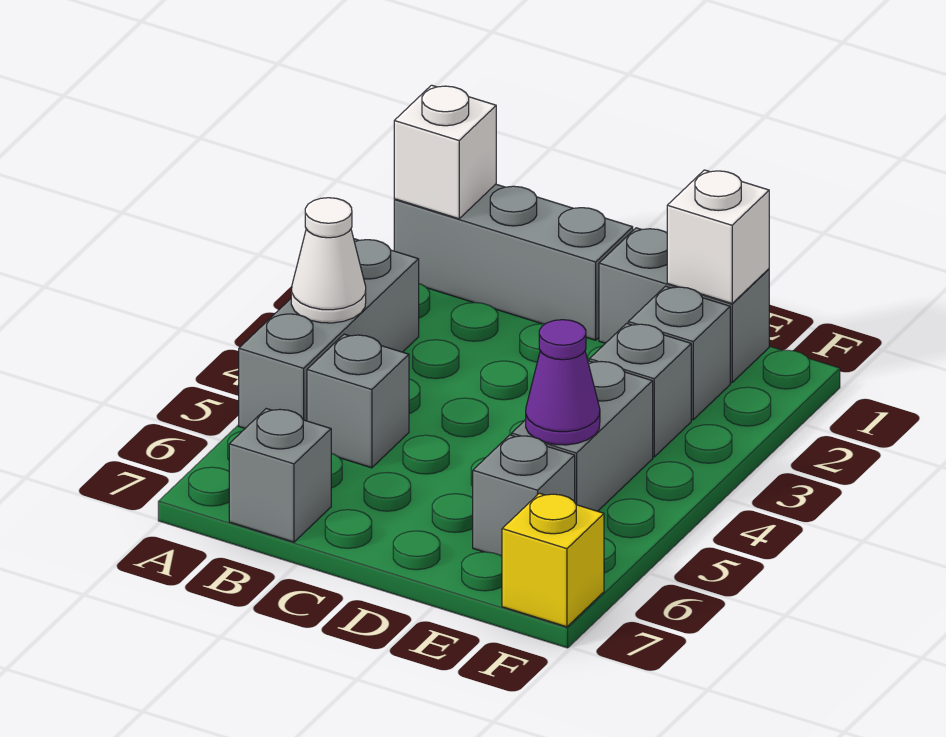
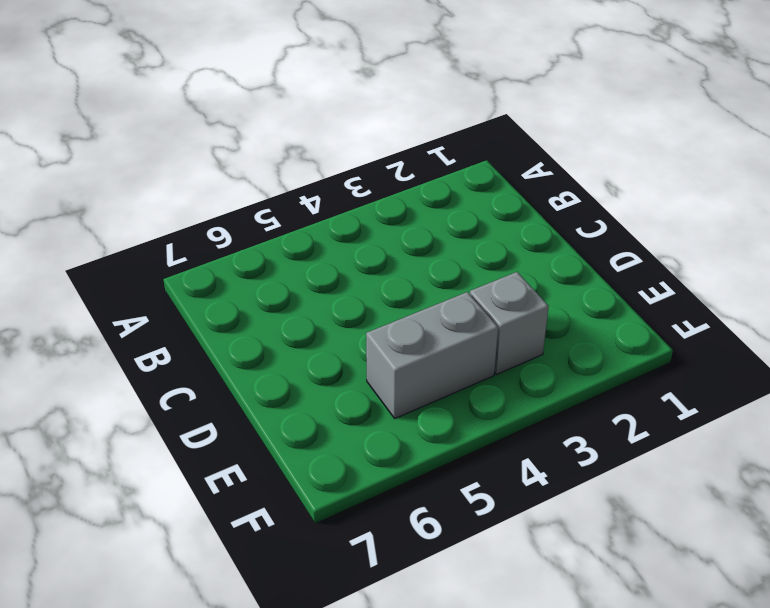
none -> grey brick A1:C1 level 1
none -> grey brick A3:A5 level 1
none -> grey brick B5 level 1

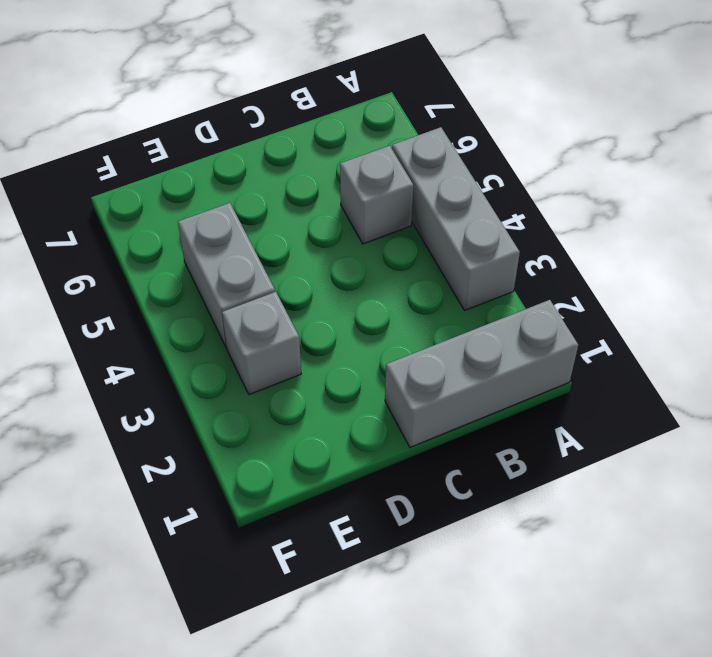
none -> grey brick B7 level 1
none -> grey brick D1:E1 level 1
none -> grey brick E2 level 1

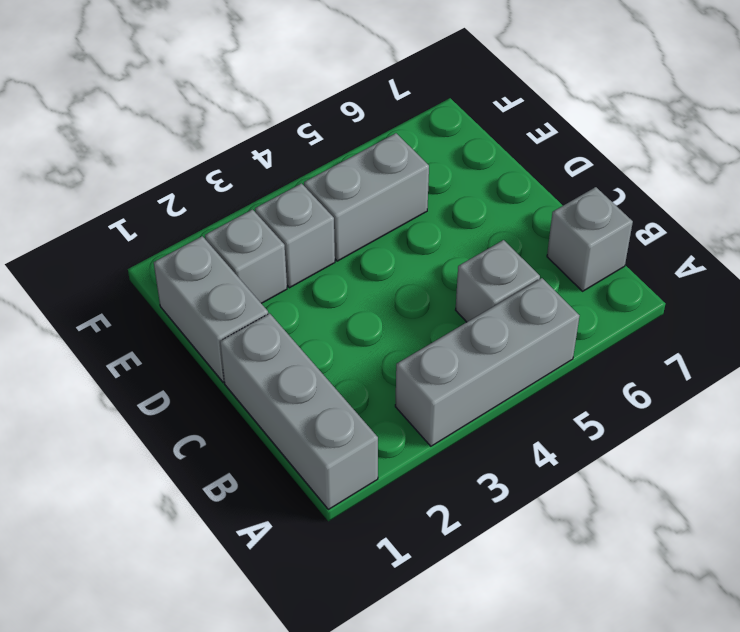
none -> grey brick E6 level 1
none -> yellow brick F7 level 1
none -> white brick A1 level 2

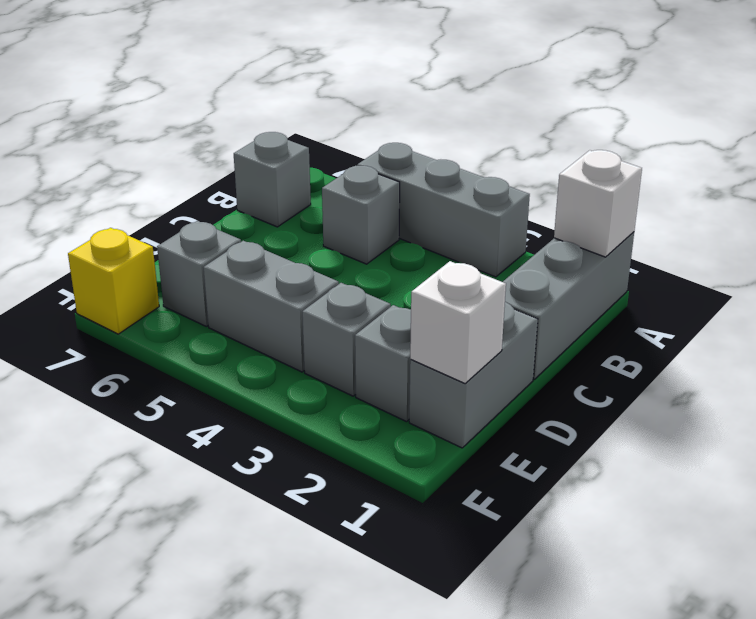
none -> white cone A4 level 2
none -> purple cone E5 level 2

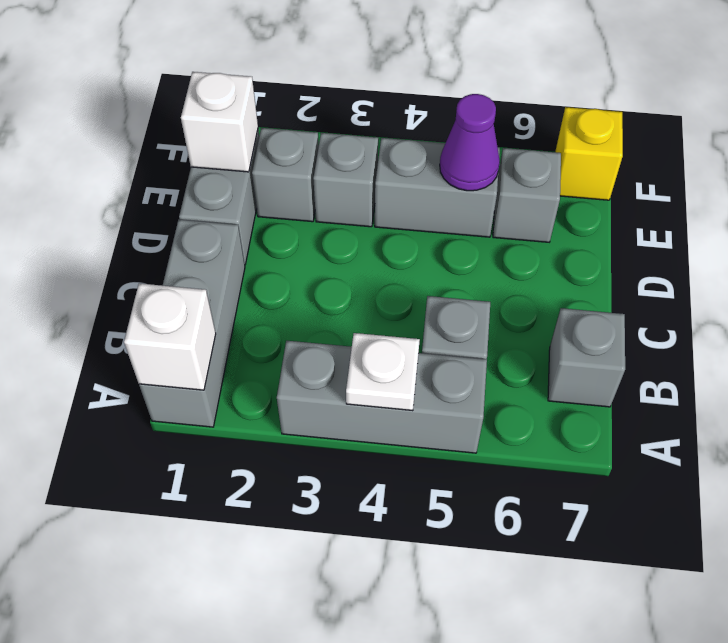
white plate A4 level 2 -> white cone A4 level 2

